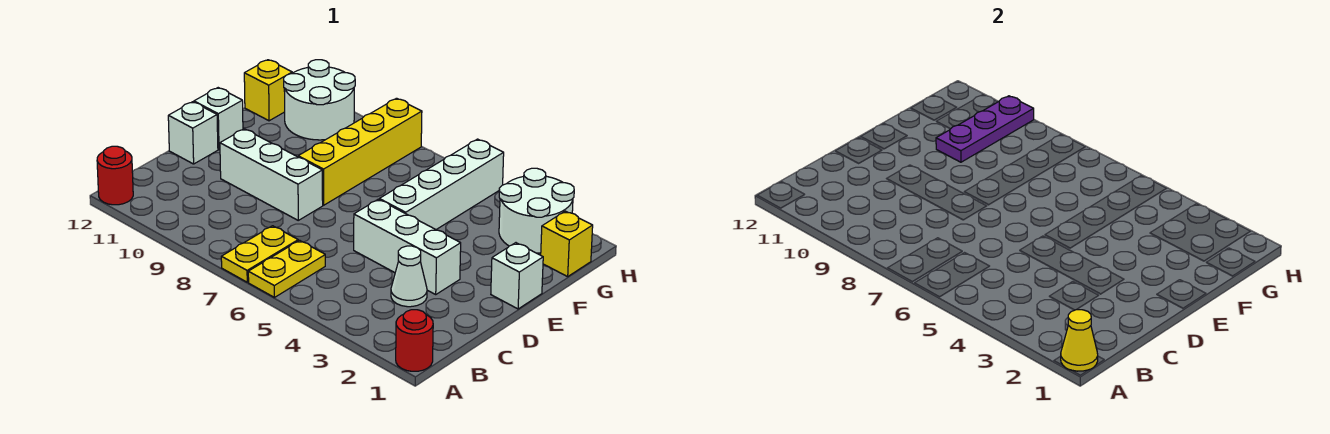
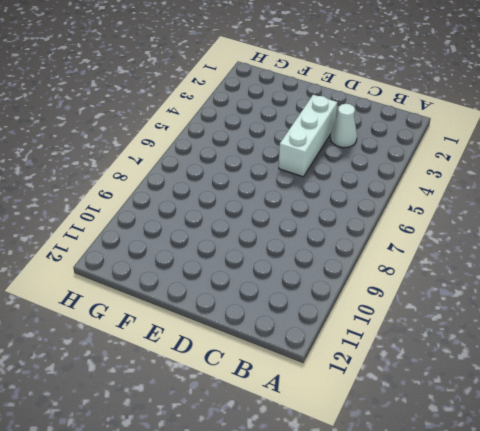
none -> red round brick A1 level 1
none -> yellow plate A6:B6 level 1
none -> yellow plate A7:B7 level 1

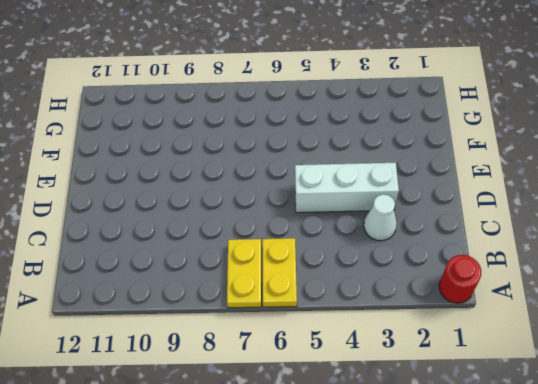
none -> red round brick A12 level 1
none -> white brick D8:D10 level 1
none -> white brick D12 level 1

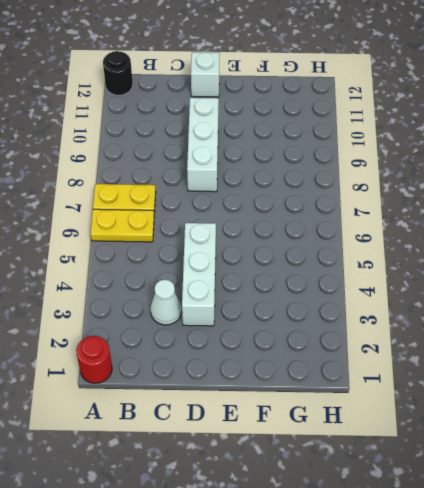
black round brick A12 level 1 -> red round brick A12 level 1
none -> white brick E1 level 1
none -> white brick E5:H5 level 1
none -> yellow brick E8:H8 level 1

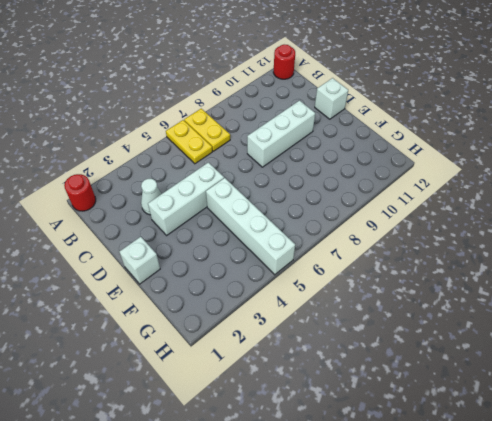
none -> yellow brick E8:H8 level 1
none -> white brick E12 level 1
none -> yellow brick G1 level 1

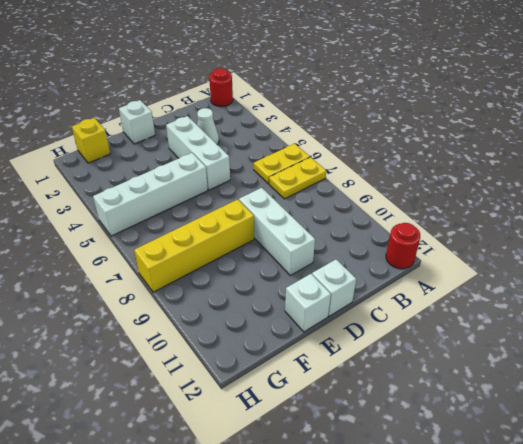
none -> white round brick G2:H3 level 1
none -> white round brick G10:H11 level 1
none -> yellow brick G12 level 1

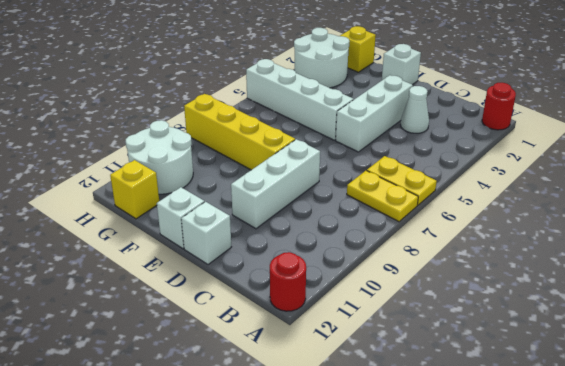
none -> yellow cone A1 level 2
none -> purple plate F10:H10 level 2

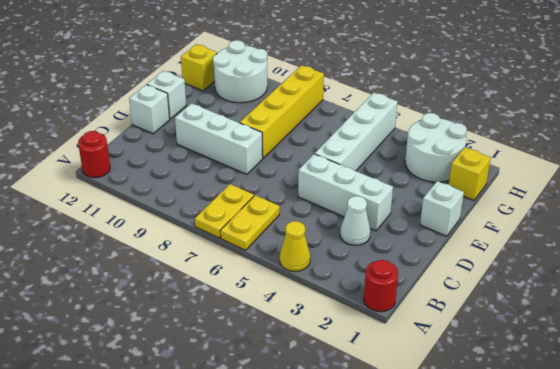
yellow cone A4 level 1 -> yellow cone A1 level 2
none -> purple plate F10:H10 level 2

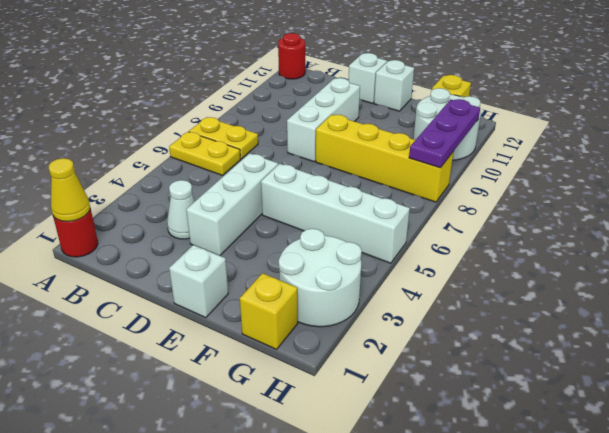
purple plate H8:H10 level 2 -> purple plate F10:H10 level 2

